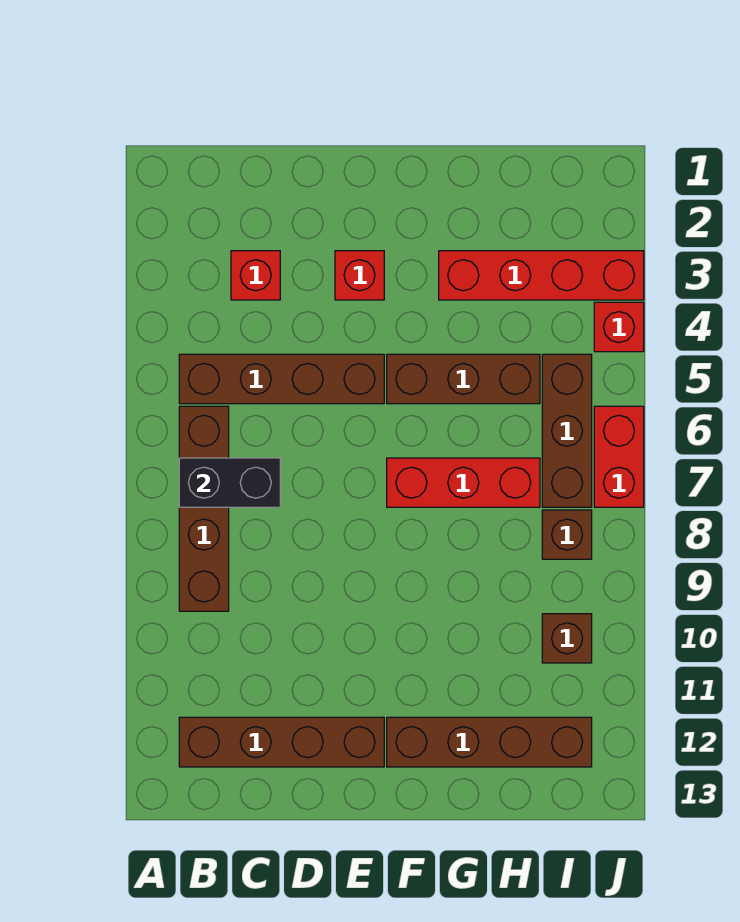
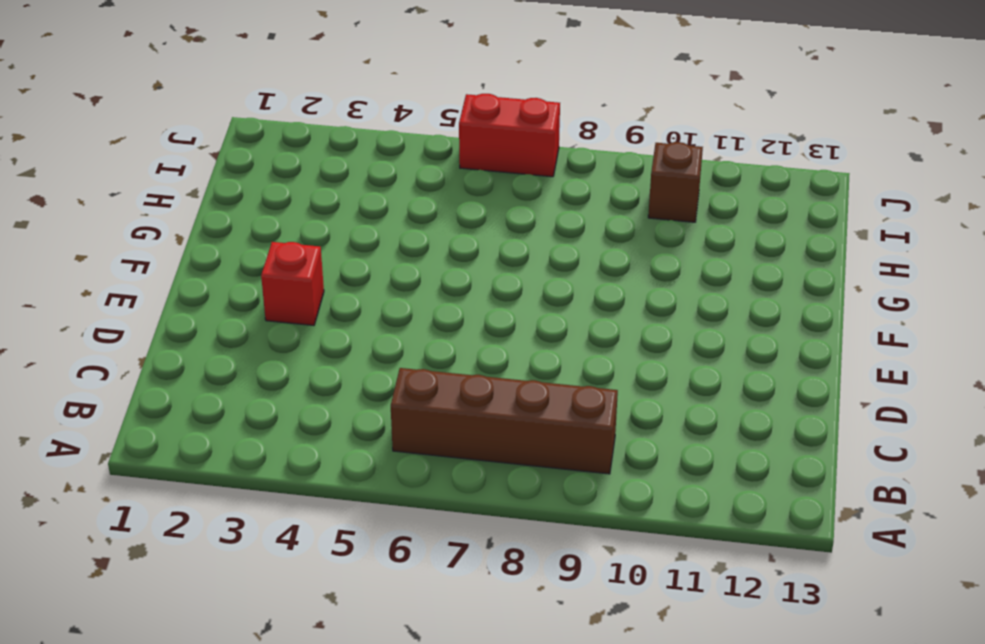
none -> brown brick B5:E5 level 1
none -> brown brick B12:E12 level 1
none -> red brick C3 level 1

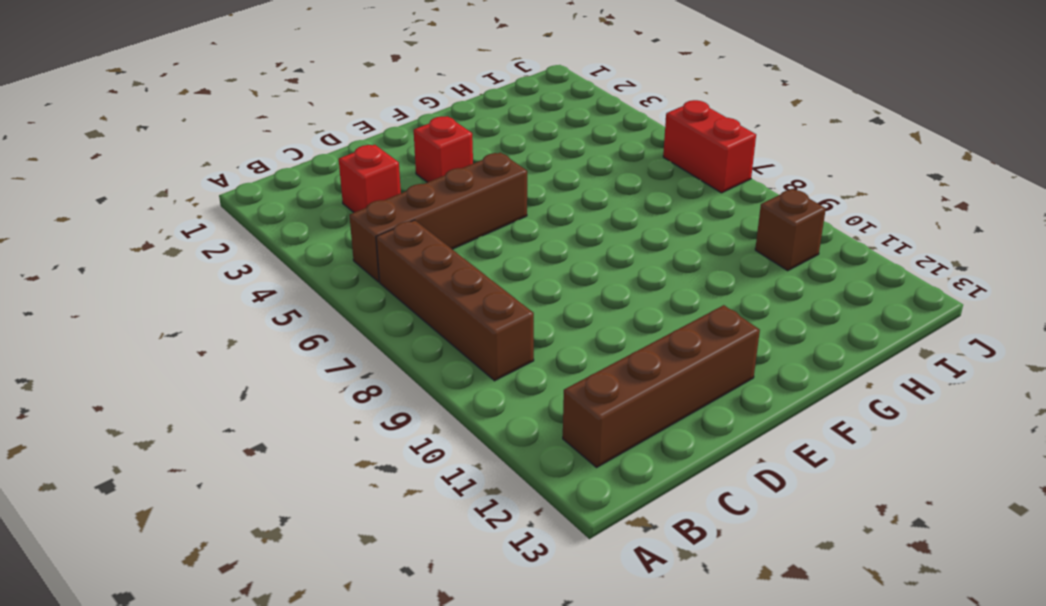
none -> brown brick F5:H5 level 1
none -> red brick F7:H7 level 1
none -> brown brick F12:I12 level 1

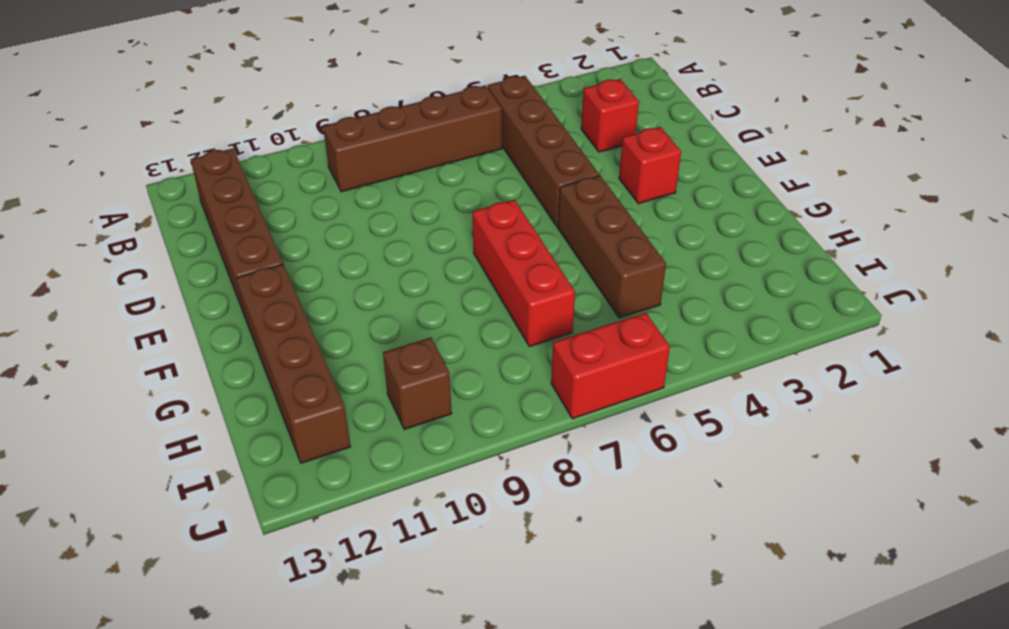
none -> red brick G3:J3 level 1
none -> brown brick I5:I7 level 1
none -> brown brick I8 level 1

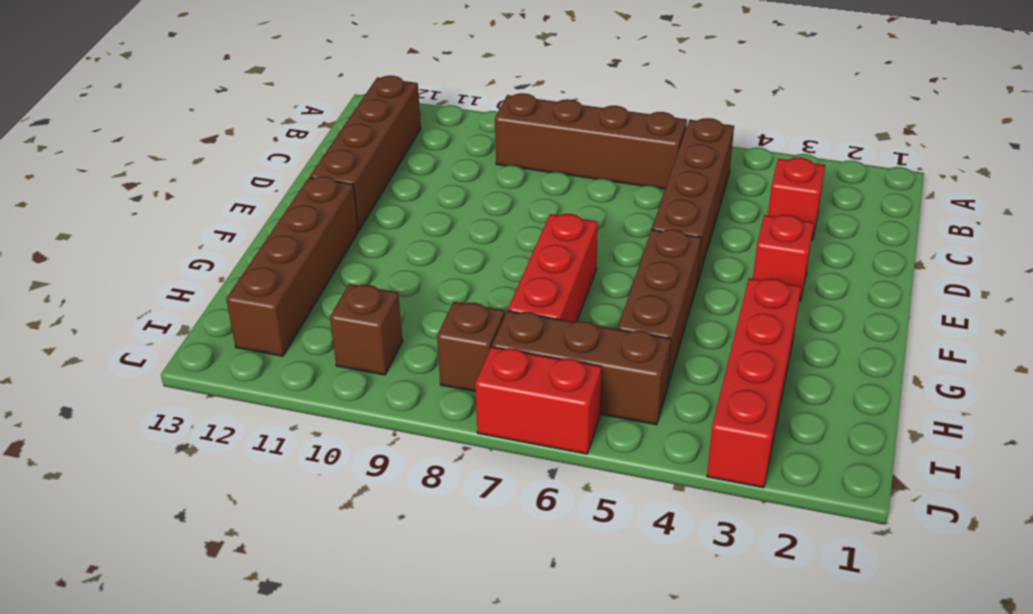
none -> red brick J4 level 1
none -> black brick B7:C7 level 2

